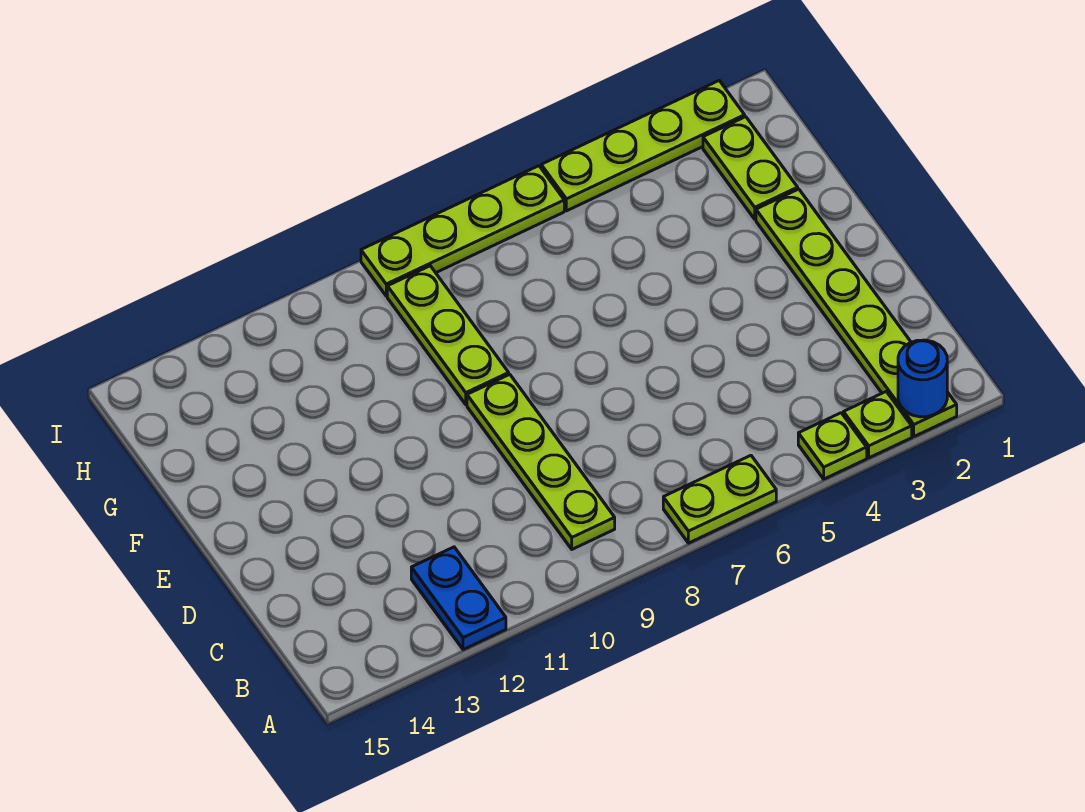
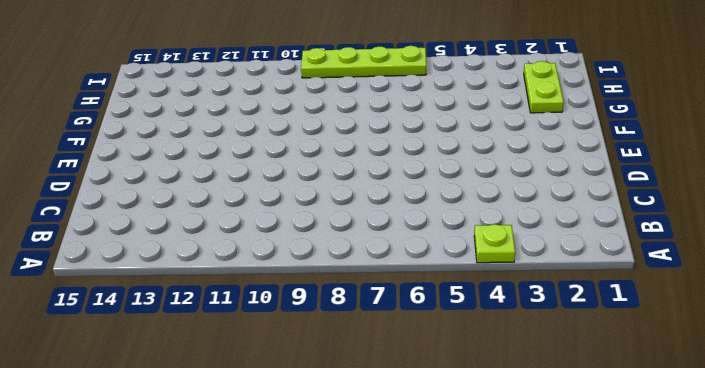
none -> lime plate A2:F2 level 1
none -> lime plate A3 level 1

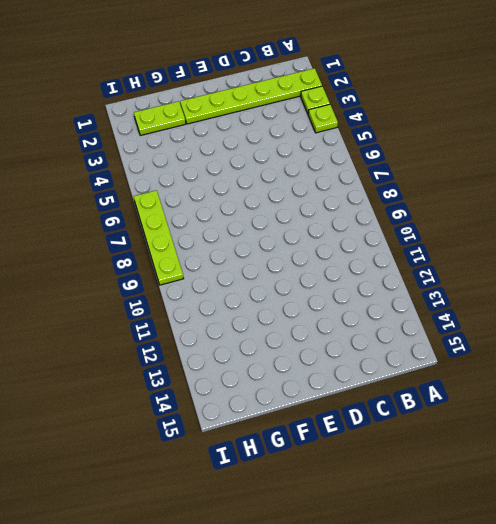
none -> lime plate A6:A7 level 1
none -> blue plate A12:B12 level 1

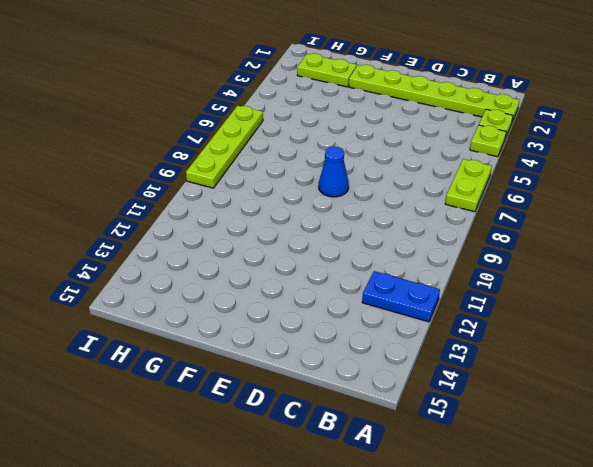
blue cone E8 level 1 -> none
none -> lime plate B9:E9 level 1
none -> lime plate F9:H9 level 1

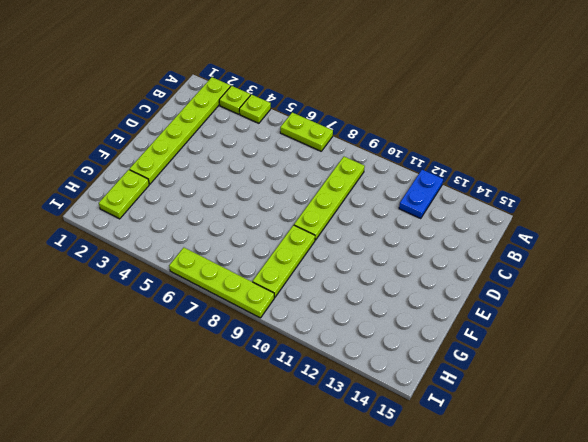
none -> lime plate I2:I5 level 1
none -> blue round brick A2 level 2

